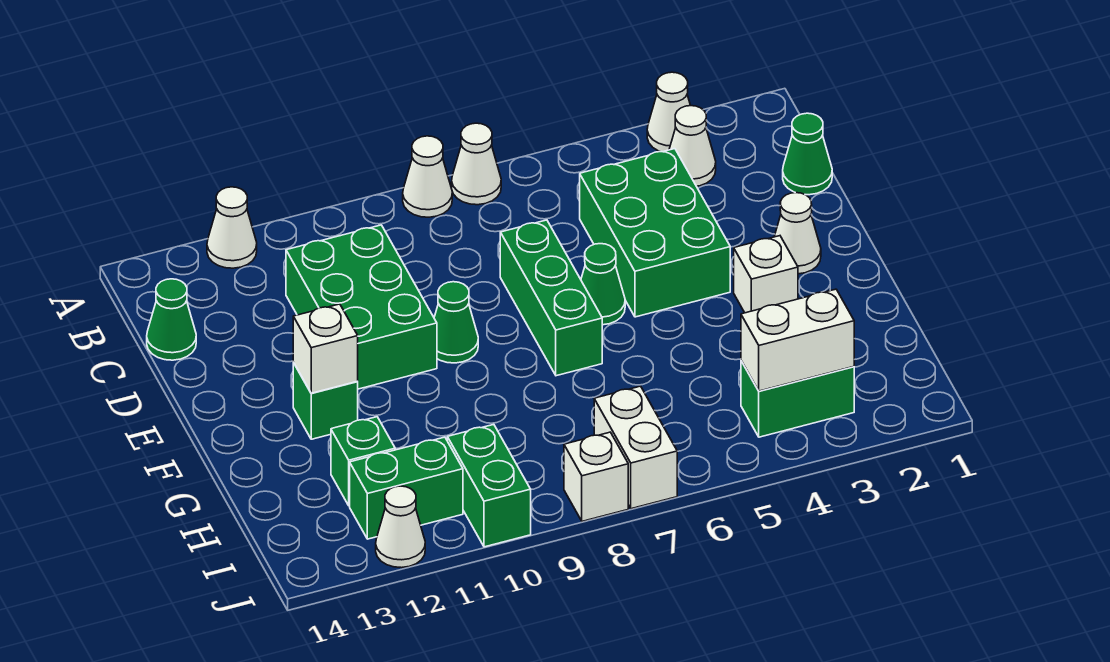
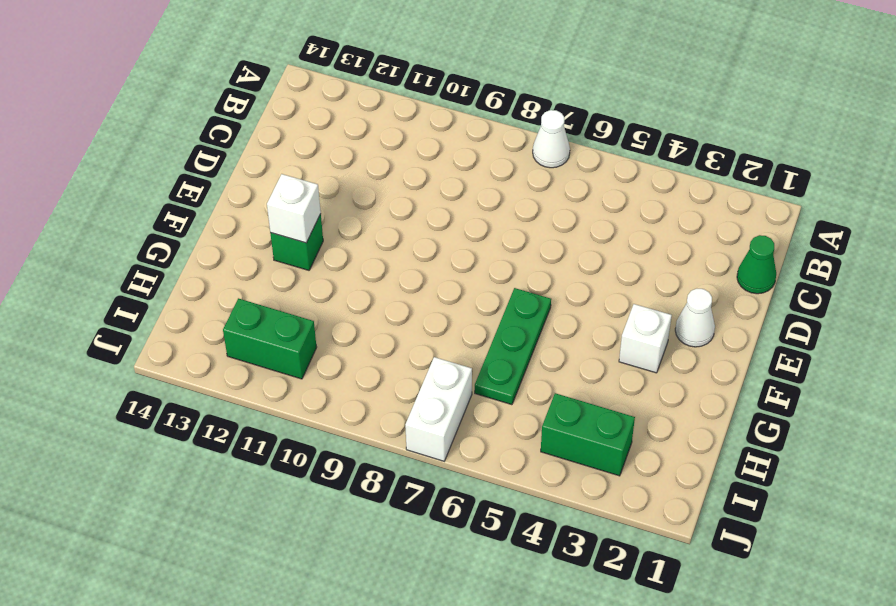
green plate F6:H6 level 1 -> none
none -> white cone A3 level 1
none -> white cone A8 level 1
none -> white cone A12 level 1

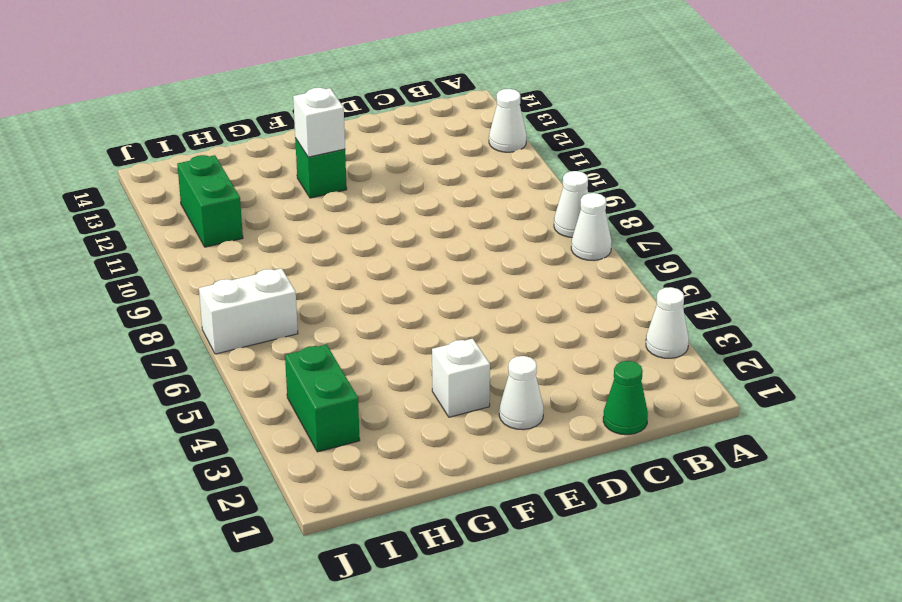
none -> white cone B3 level 1
none -> green brick C4:E5 level 1
none -> green brick C10:E11 level 1

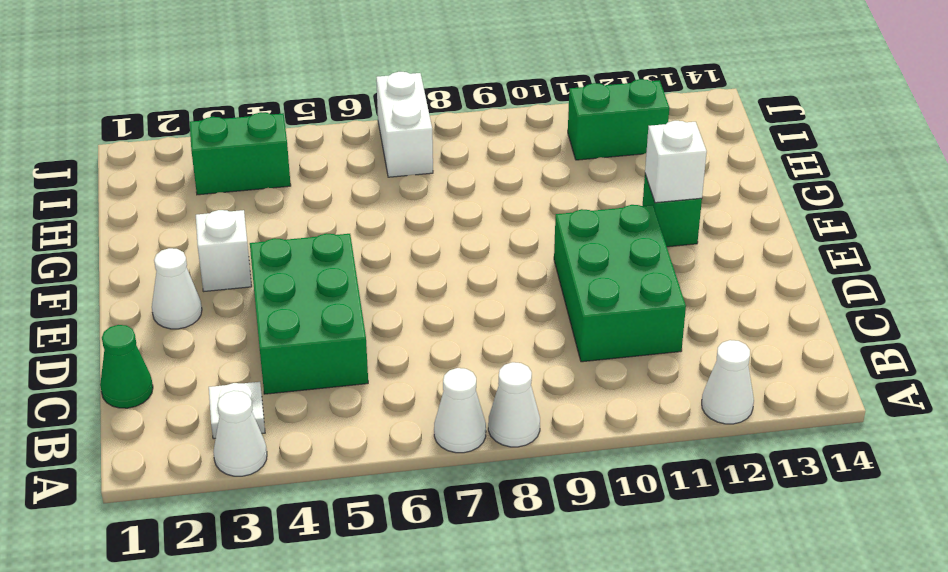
white plate B3 level 1 -> white cone B3 level 1
none -> green cone C14 level 1
none -> green brick D7:F7 level 1
none -> green cone E6 level 1

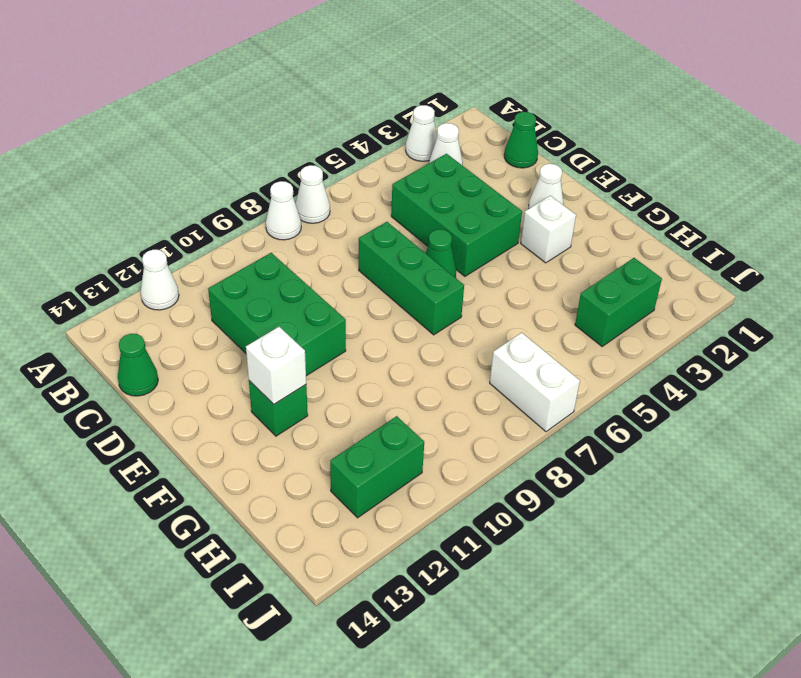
none -> green cone E9 level 1
none -> green brick H12 level 1
none -> green brick I10:J10 level 1

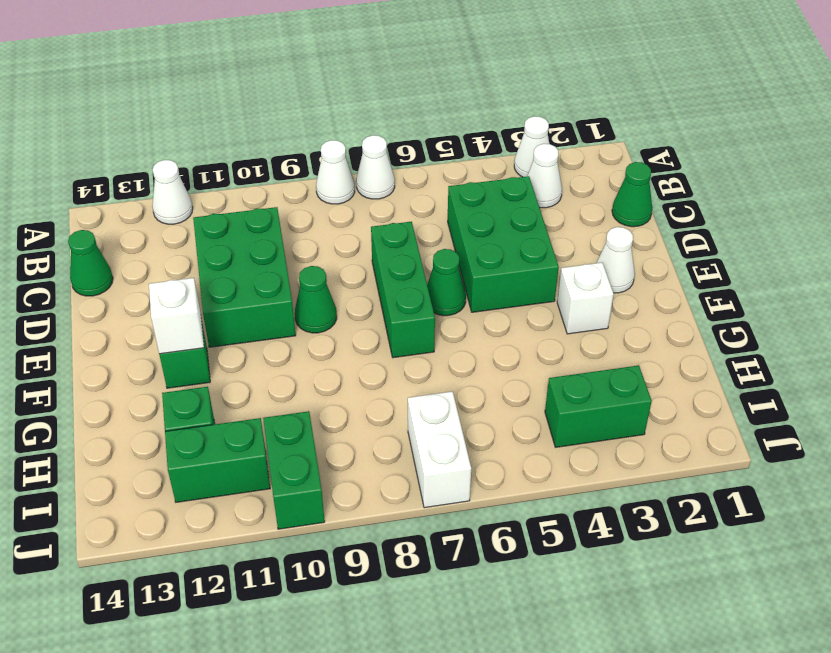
none -> white brick J8 level 1
none -> white cone J12 level 1
none -> white brick I3:I4 level 2

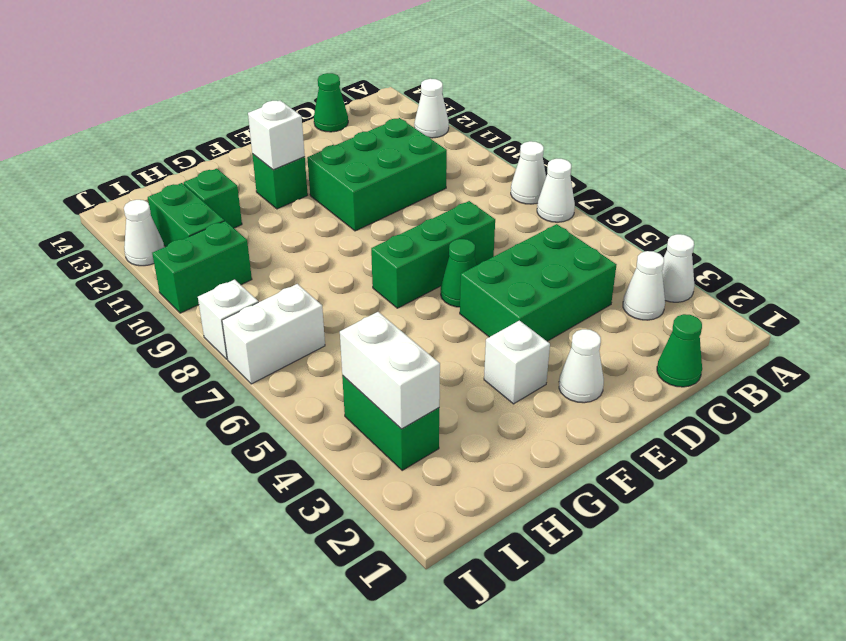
none -> green cone E9 level 1

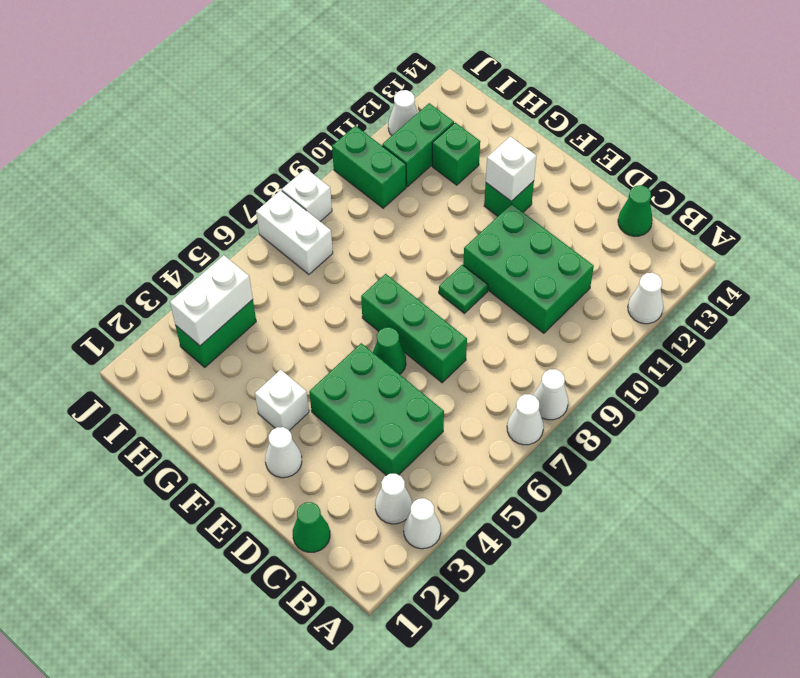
green plate E9 level 1 -> green cone E9 level 1

